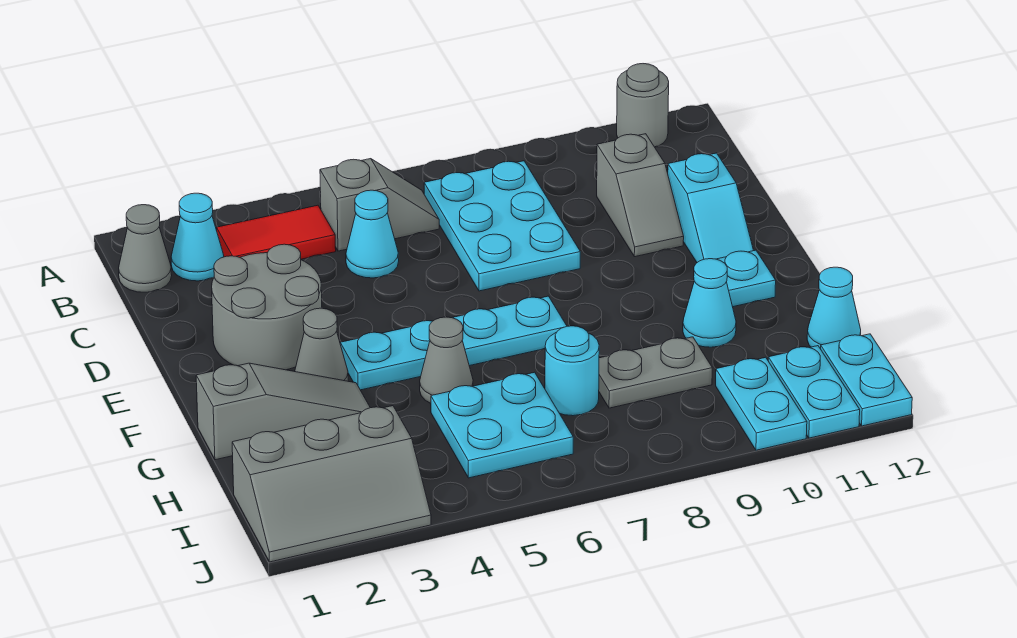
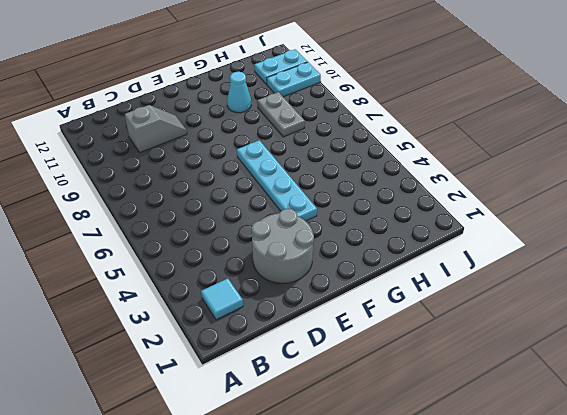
cyan tile B2 level 1 -> cyan cone B2 level 1
none -> grey round brick A11 level 1
none -> grey cone B1 level 1
none -> red tile B3:B4 level 1

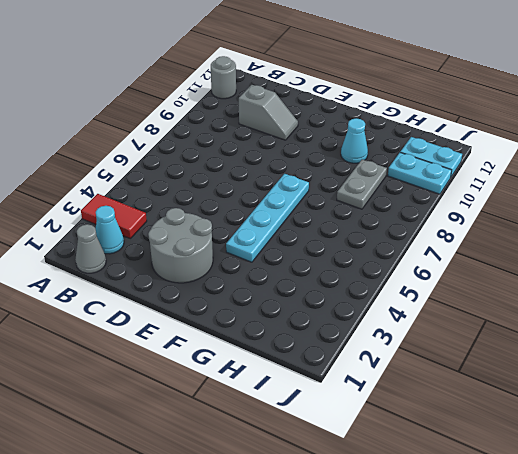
red tile A3:B3 level 1 -> red tile B3:B4 level 1
none -> grey slope B5:B6 level 1 top 5
none -> cyan plate B7:D8 level 1
none -> cyan cone C5 level 1

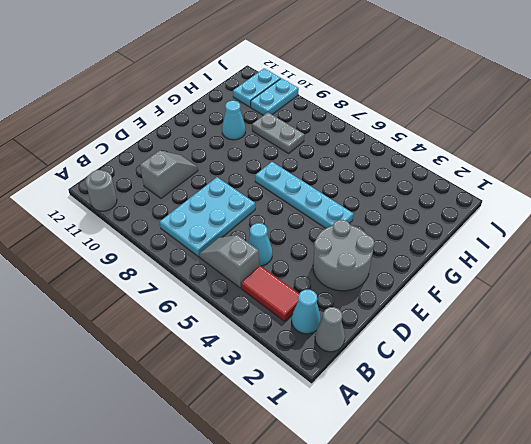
none -> cyan slope D11:E11 level 1 top D
none -> grey cone F3 level 1
none -> cyan plate F11 level 1

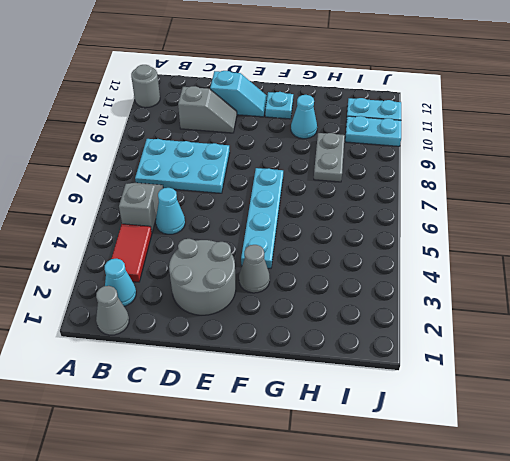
none -> grey slope G1:G3 level 1 top 1
none -> grey cone G5 level 1
none -> cyan plate H5:I6 level 1

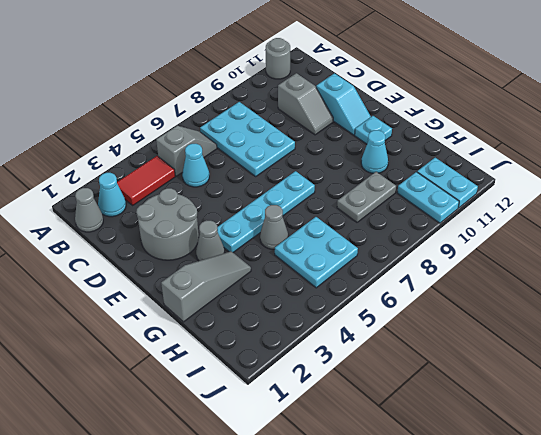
none -> cyan round brick H7 level 1
none -> cyan cone H12 level 1
none -> grey slope I1:J3 level 1 top I

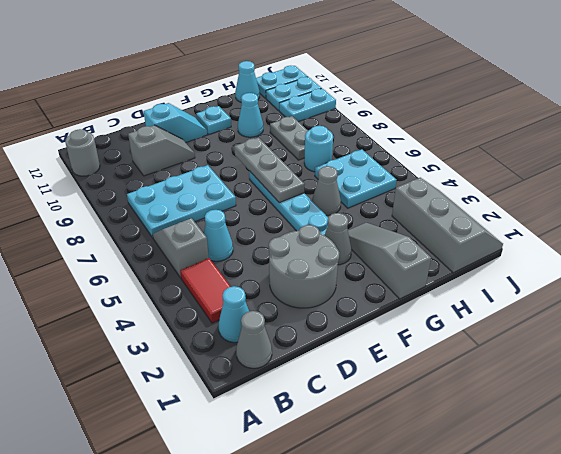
grey plate F6:F8 level 2 -> none

